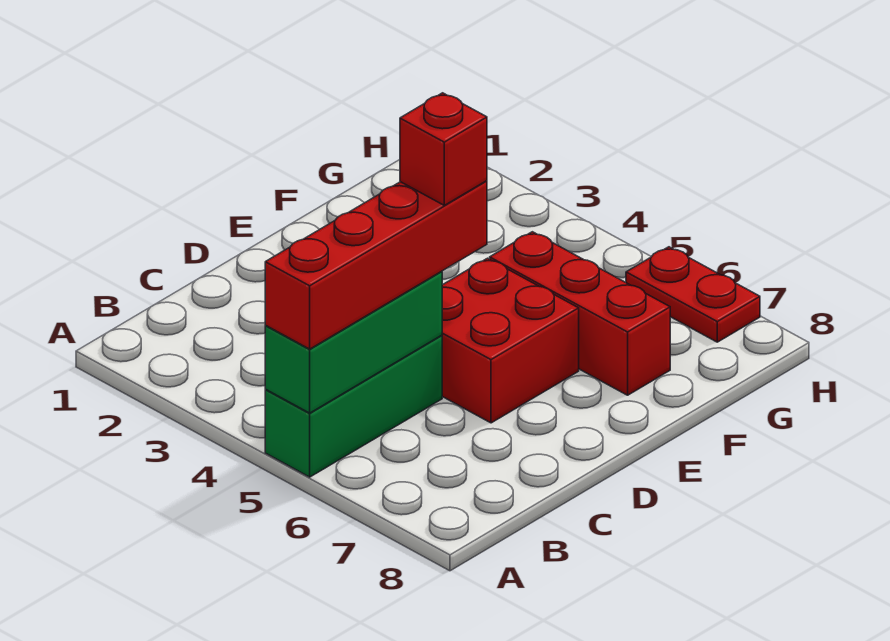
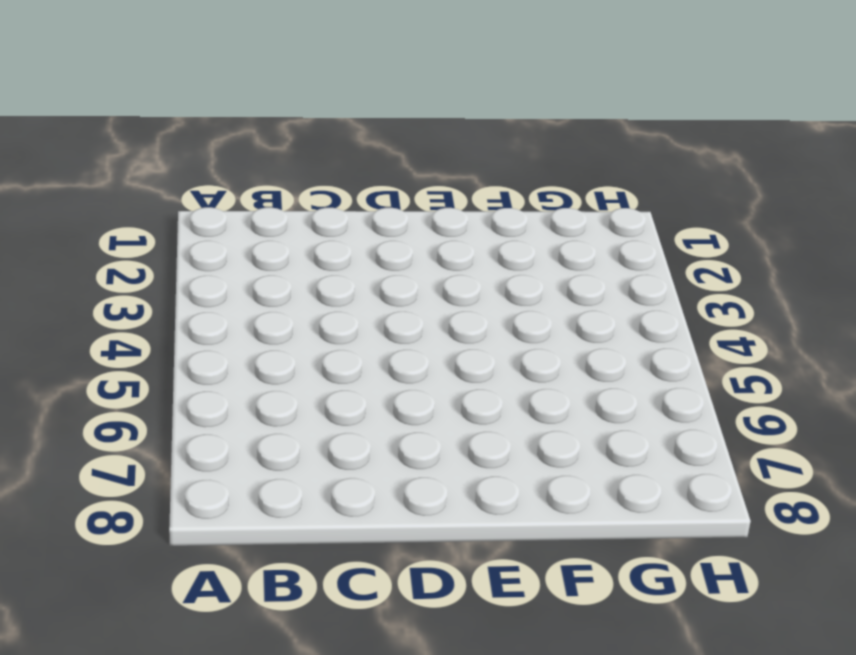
none -> green brick A5:C5 level 1
none -> red brick D5:E6 level 1

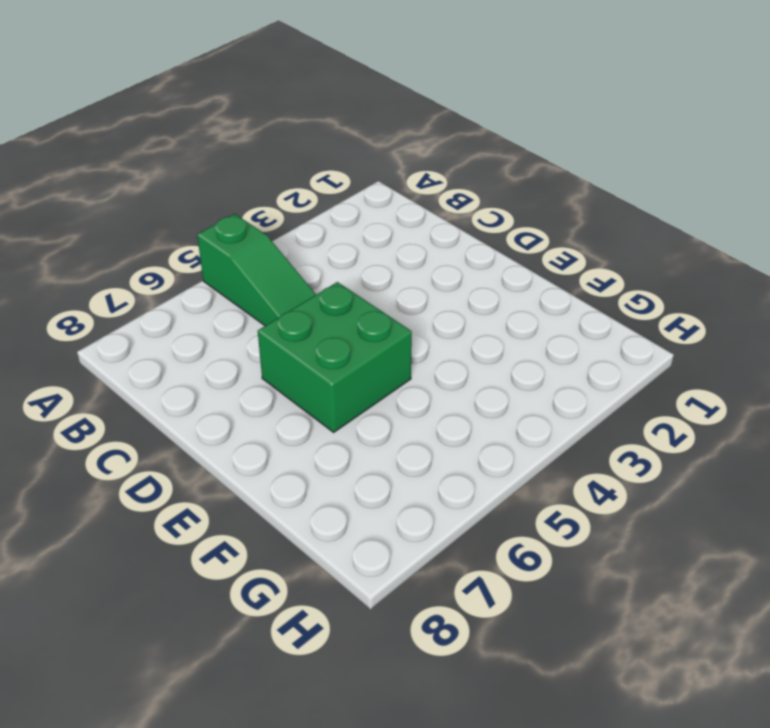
green slope A5:C5 level 1 top A -> green brick A5:C5 level 1
green brick D5:E6 level 1 -> red brick D5:E6 level 1
none -> red brick F5:F7 level 1
none -> red plate H6:H7 level 1

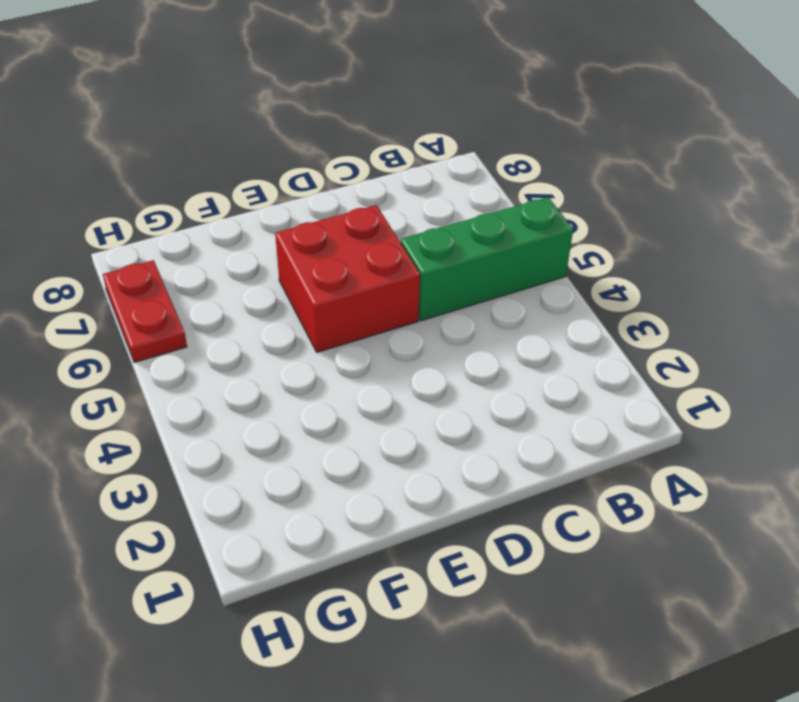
none -> red brick F5:F7 level 1
none -> green brick A5:C5 level 2

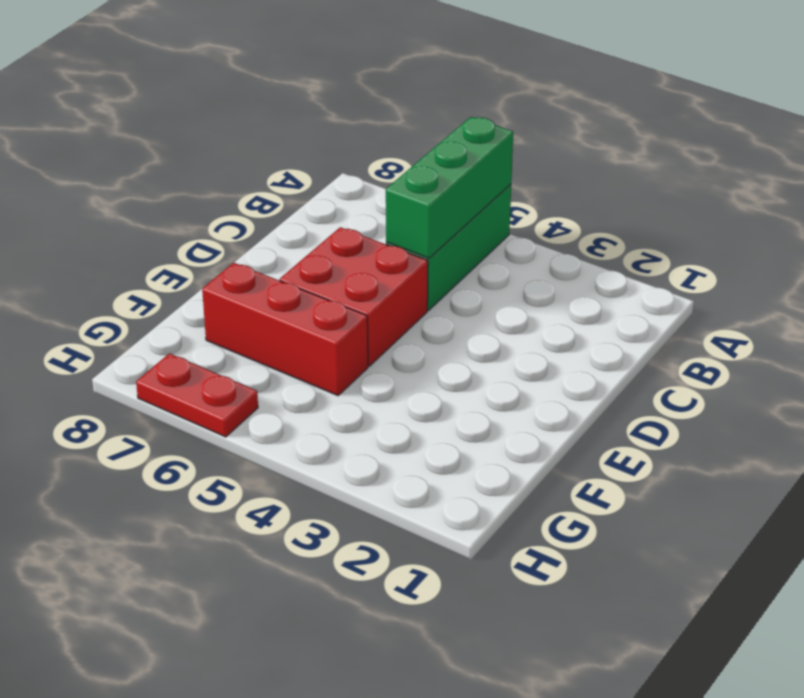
none -> red brick A5:D5 level 3
none -> red brick D5 level 4

